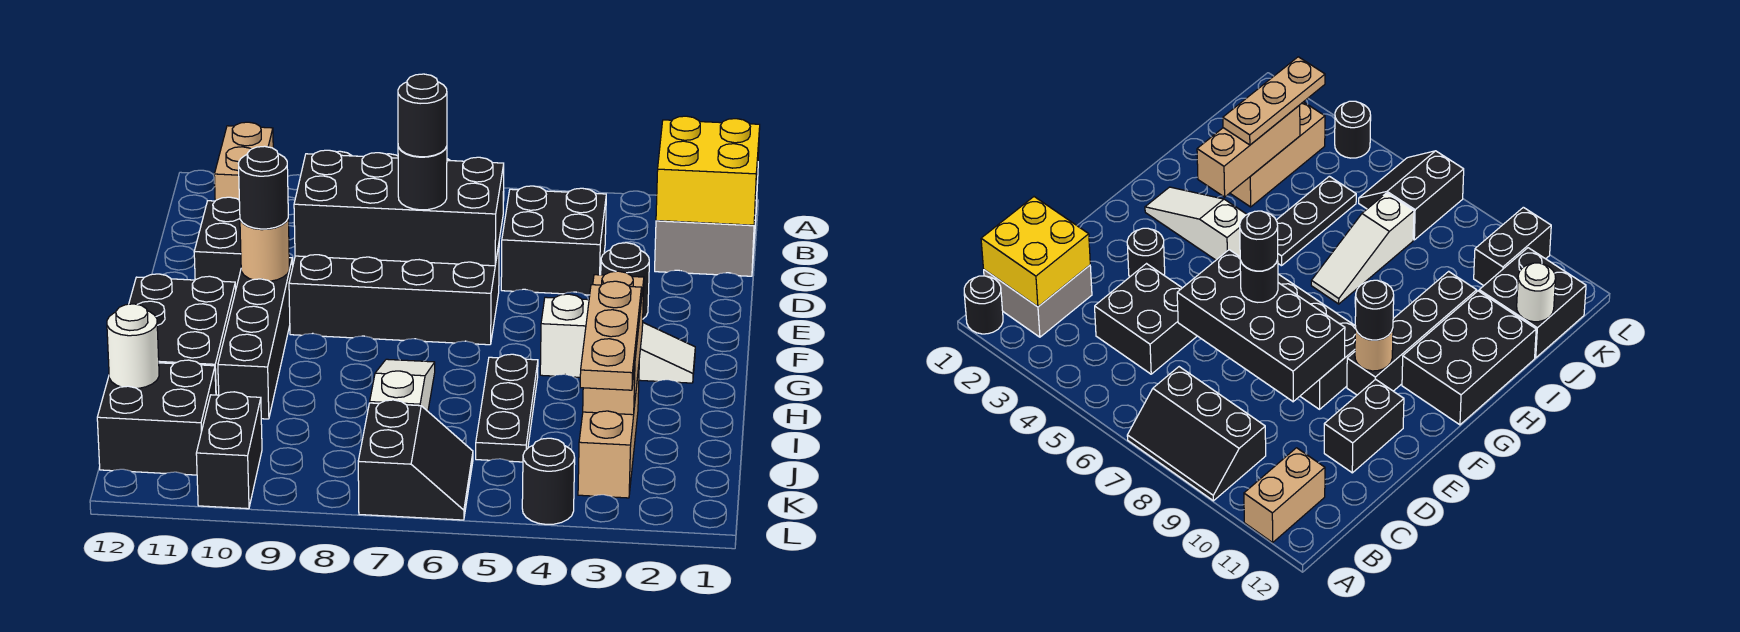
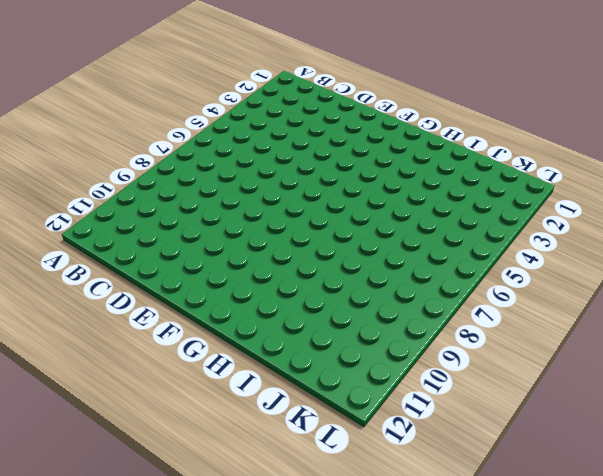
none -> black round brick A1 level 1
none -> black slope A7:B9 level 1 top B
none -> tan brick A11:B11 level 1

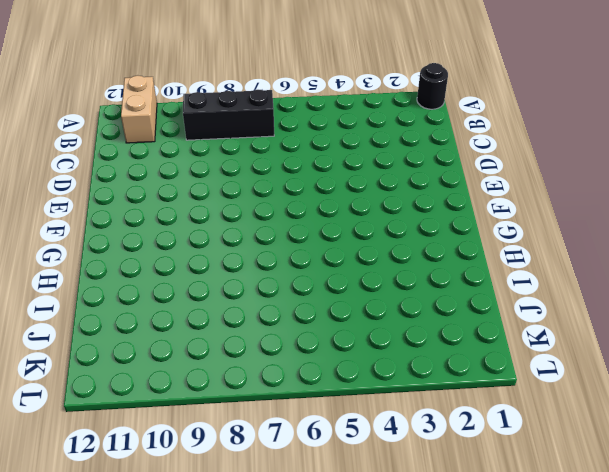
none -> grey brick B1:C2 level 1
none -> black brick C4:D5 level 1
none -> black brick D11:E11 level 1

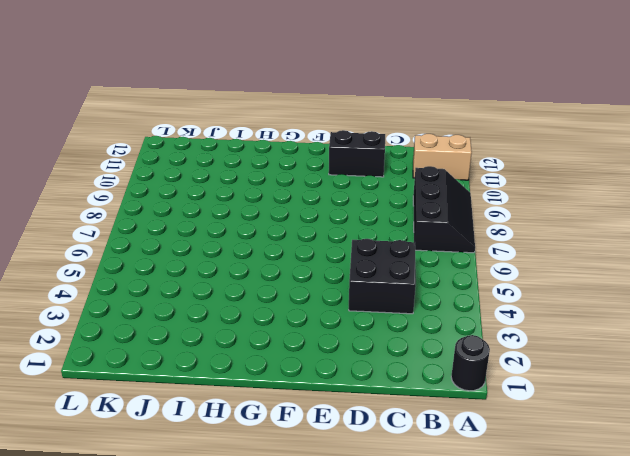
none -> grey brick B1:C2 level 1
none -> black round brick E3 level 1
none -> black brick E6:F9 level 1

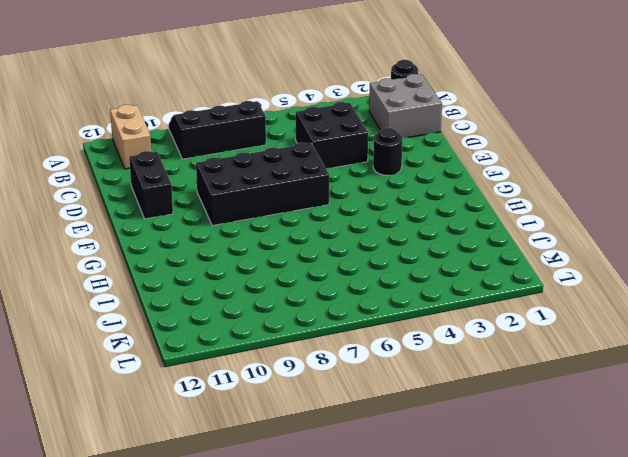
none -> black brick F10:I10 level 1
none -> white slope G2:G4 level 1 top 4
none -> black brick G11:I12 level 1

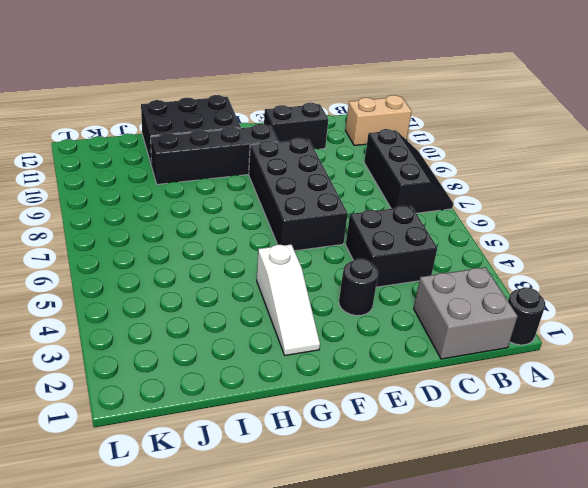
none -> black plate H5:J5 level 1
none -> white slope H7:J7 level 1 top J
none -> tan brick I3:K3 level 1

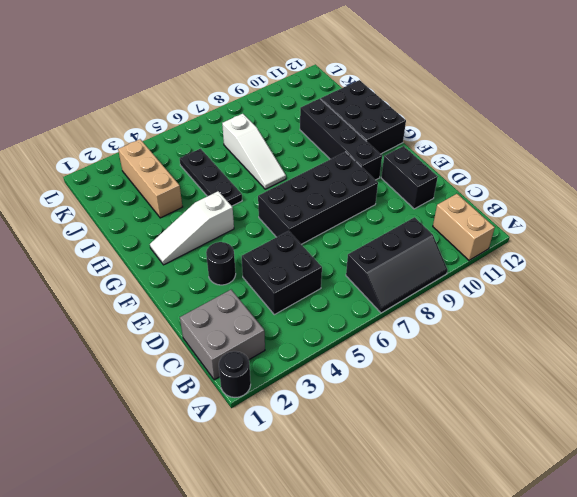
none -> black brick J11:K12 level 1
none -> black slope K6:L7 level 1 top 7
none -> black brick K10:L10 level 1

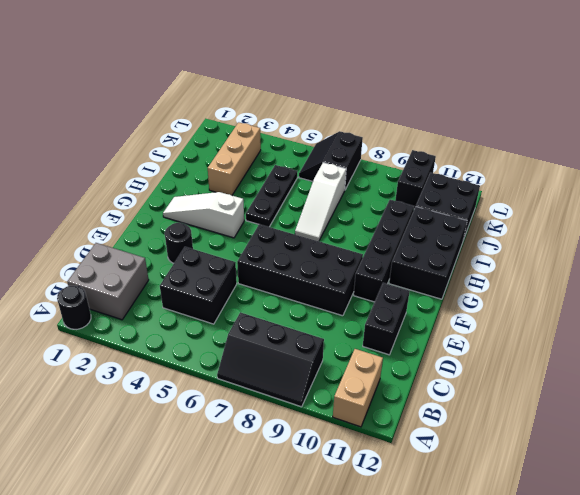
none -> black round brick L4 level 1
none -> yellow brick B1:C2 level 2
none -> black brick D6:E9 level 2

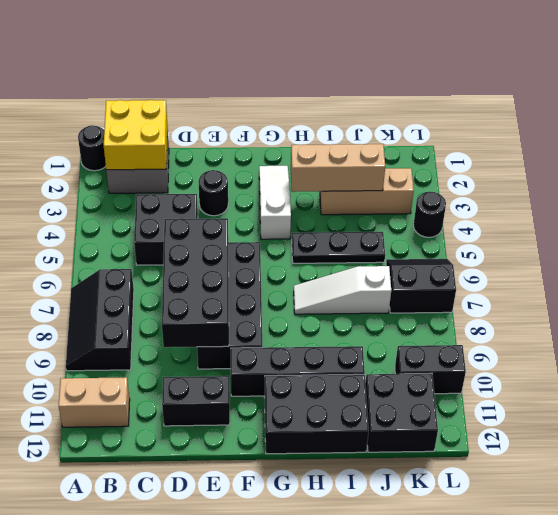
none -> tan round brick F10 level 2
none -> white round brick J12 level 2
none -> black round brick E7 level 3

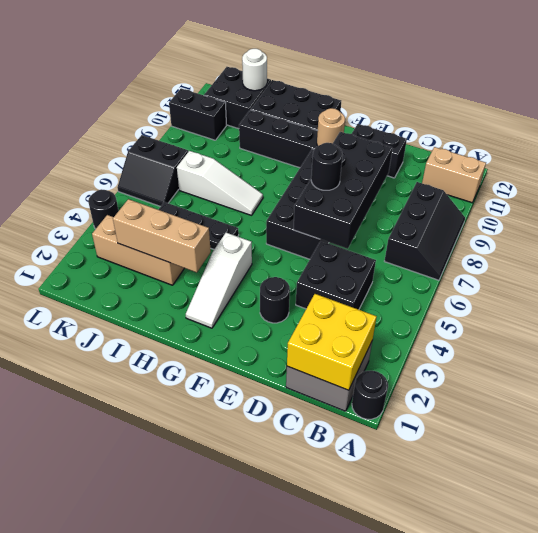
none -> black round brick F10 level 3
none -> tan plate I3:K3 level 3
none -> black round brick E7 level 4

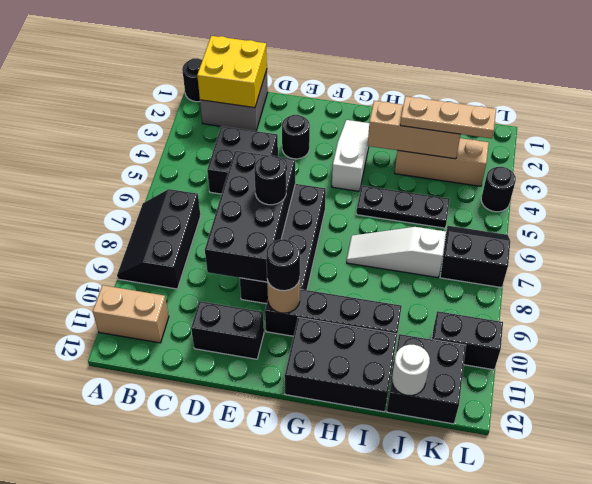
none -> black round brick E7 level 4

